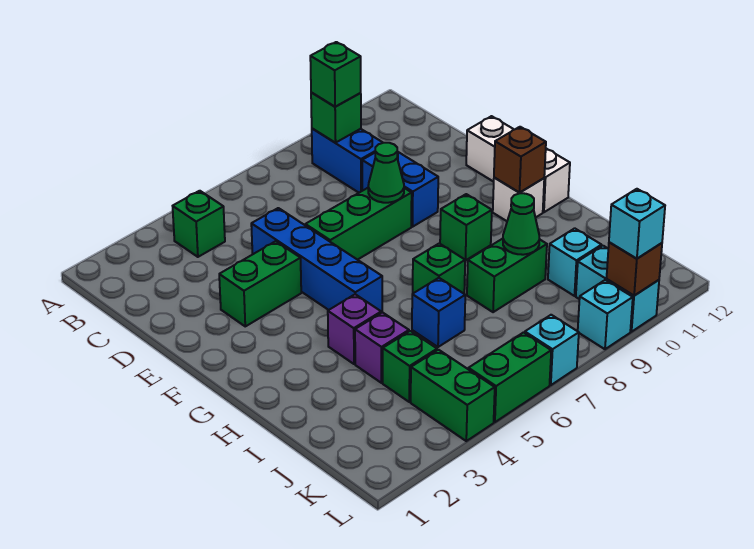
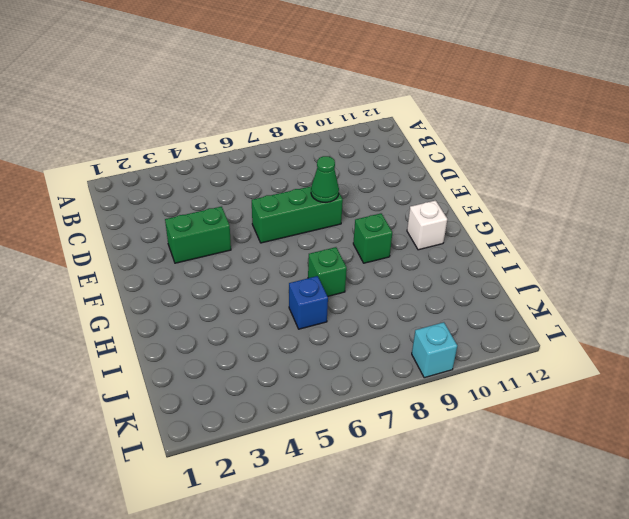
none -> green brick B4 level 1
none -> blue brick B9:C9 level 1
none -> blue brick D5:G5 level 1

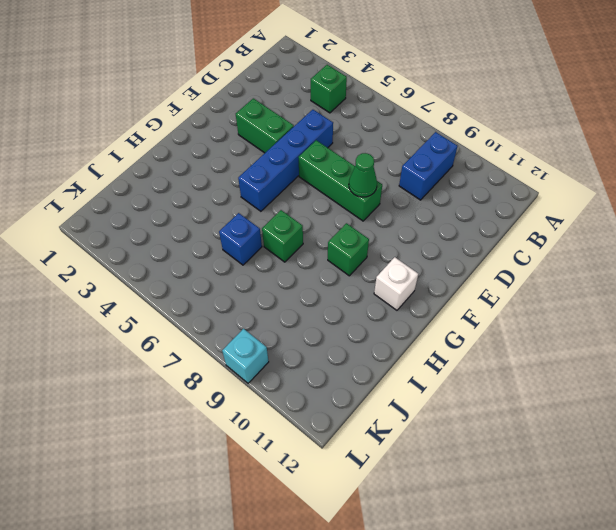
none -> blue brick D9:E9 level 1
none -> white brick E12:G12 level 1
none -> purple brick H4 level 1

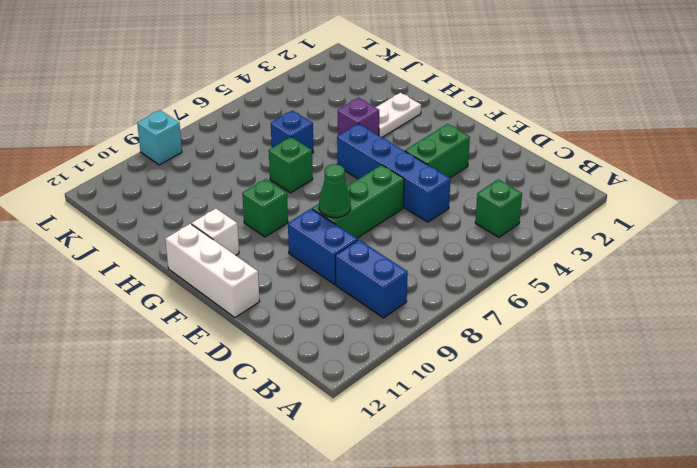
white plate H2:H3 level 1 -> none
none -> purple brick I4 level 1
none -> green brick I8:I9 level 1
none -> green brick J4 level 1

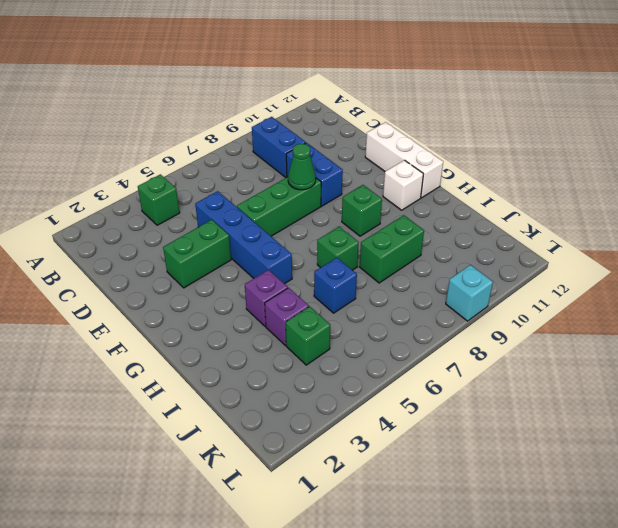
none -> cyan brick J10 level 1
none -> green brick K4:L4 level 1
none -> cyan brick K10:L10 level 1

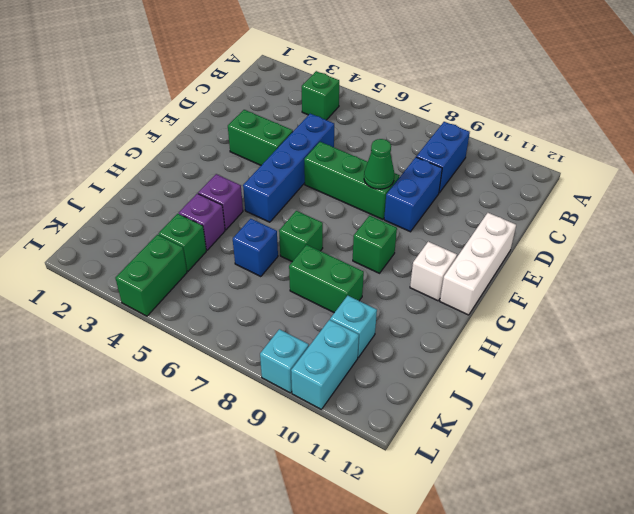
none -> green brick L5:L6 level 1
none -> cyan brick L7 level 1
none -> green brick B9 level 2

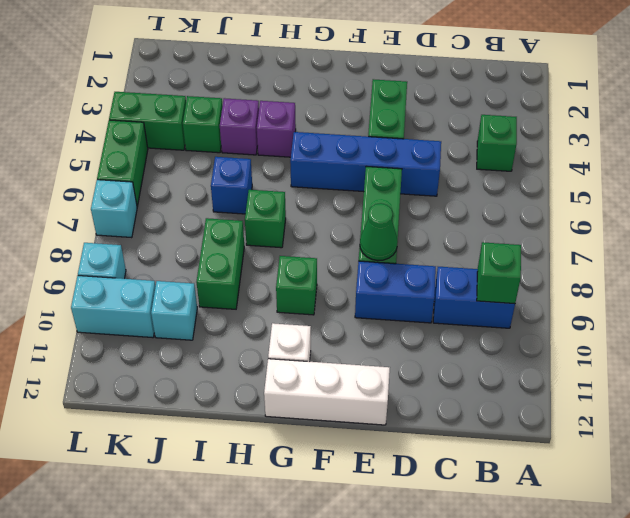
none -> brown brick G11 level 2
none -> green cone I9 level 2
none -> brown brick L10 level 2

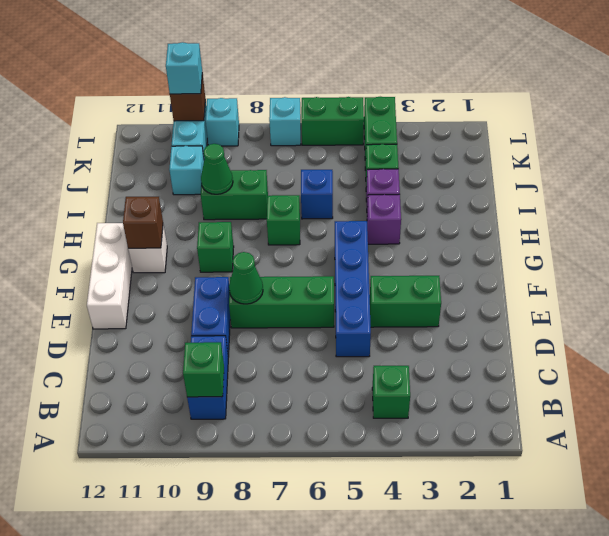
none -> green brick B9 level 3

